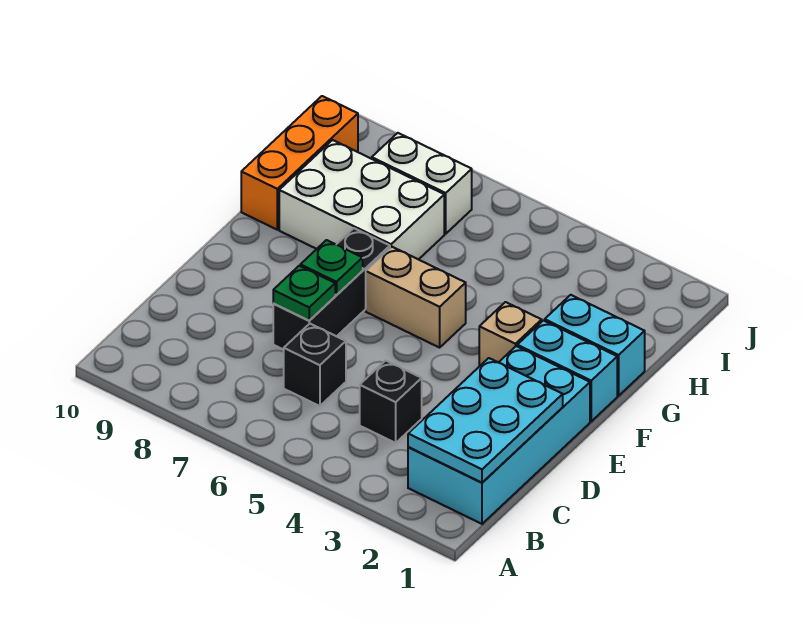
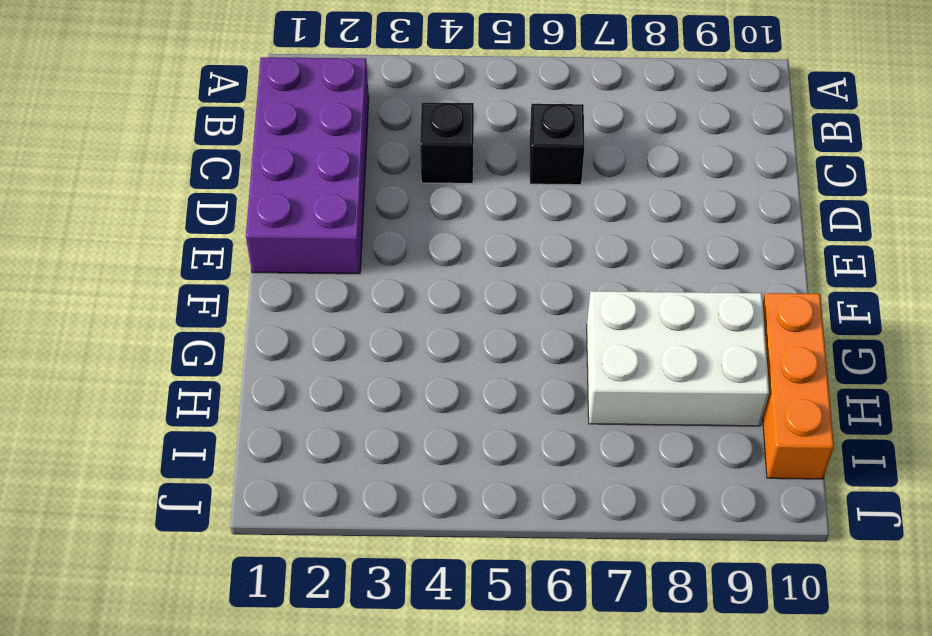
purple brick B1:E2 level 1 -> cyan brick B1:E2 level 1
none -> black brick D7:F7 level 1
none -> cyan brick F1:F2 level 1
none -> tan brick F3 level 1

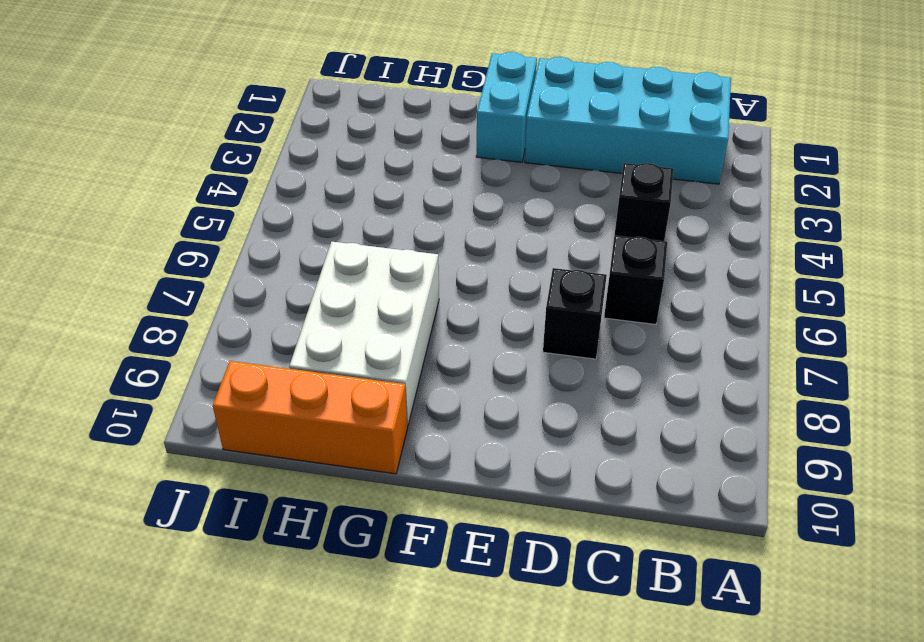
black brick D7 level 1 -> black brick D7:F7 level 1
none -> tan brick F3 level 1
none -> tan brick F5:F6 level 1
none -> cyan brick G1:G2 level 1

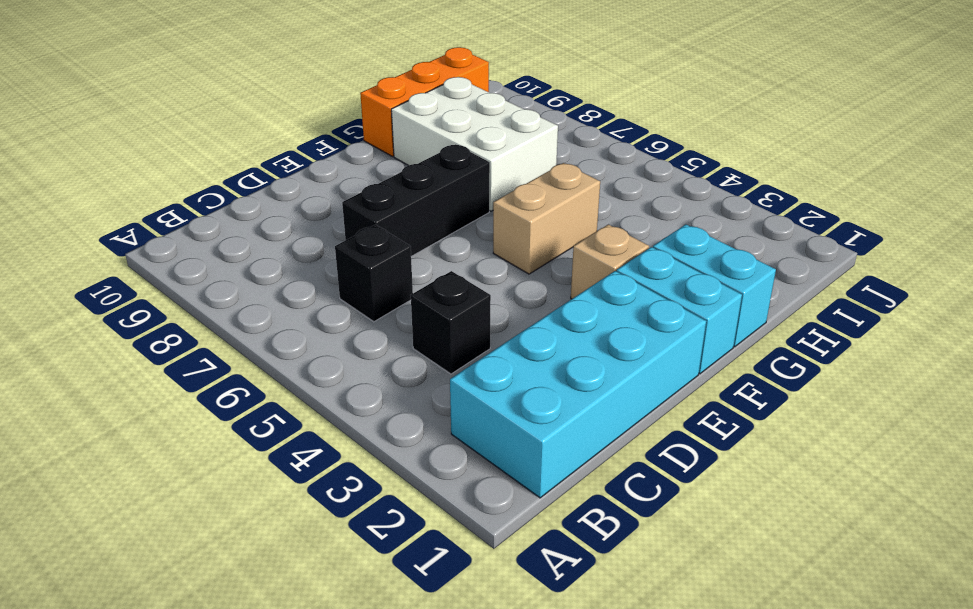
tan brick F5:G5 level 1 -> tan brick F5:F6 level 1
none -> white brick I7:I8 level 1
none -> cyan plate B1:D2 level 2
none -> green plate D7 level 2

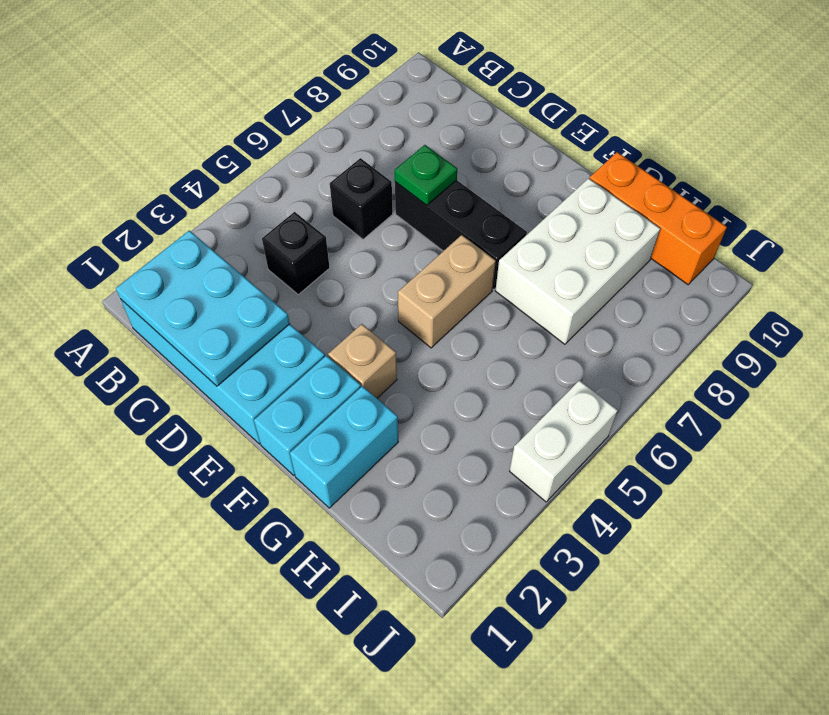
white brick J4:J5 level 1 -> white brick I7:I8 level 1
none -> green plate E7 level 2

